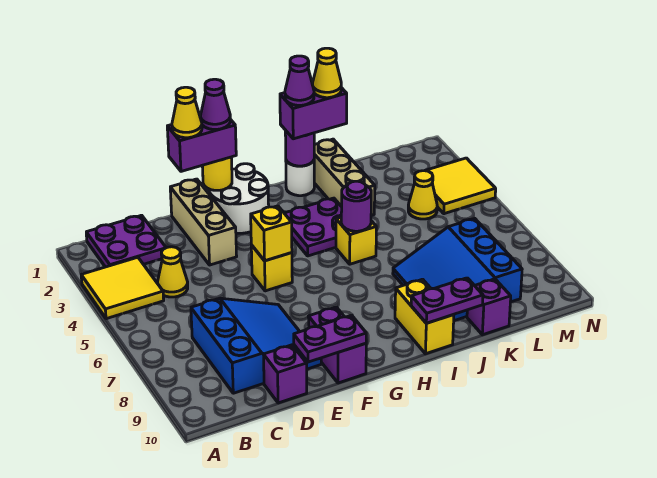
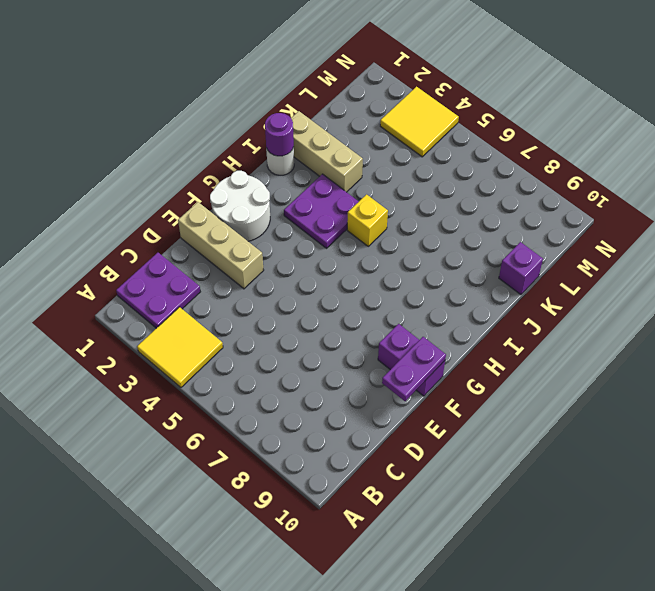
none -> yellow cone C4 level 1
none -> blue slope C7:E9 level 1 top C
none -> purple brick D10 level 1
none -> yellow brick F5 level 1

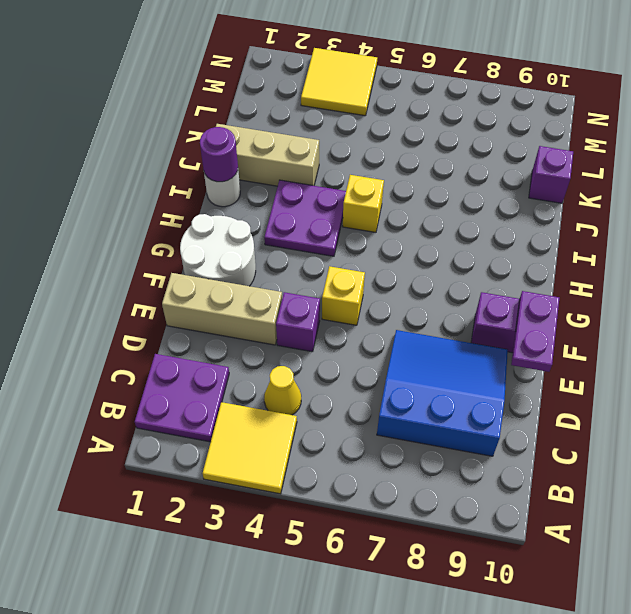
purple brick E4 level 1 -> purple brick D10 level 1
none -> yellow brick I9:I10 level 1
none -> blue slope J7:L9 level 1 top L
none -> yellow cone L4 level 1
none -> yellow round brick F1 level 2

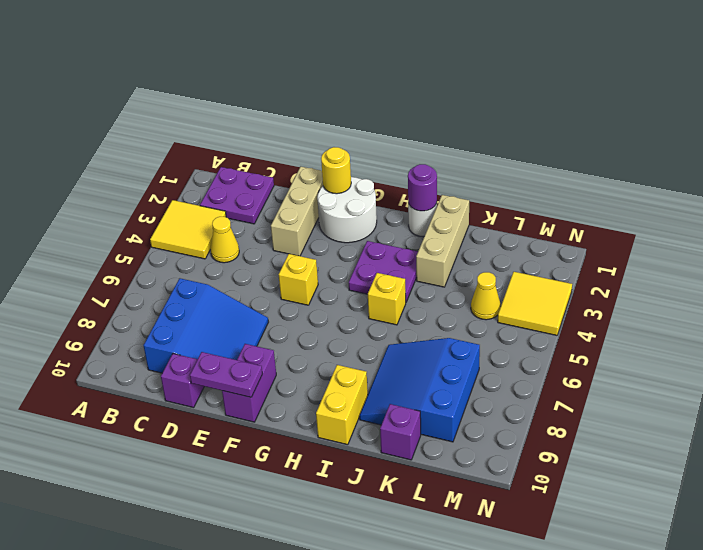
none -> yellow brick F5 level 2
none -> purple round brick I5 level 2
none -> purple plate I10:J10 level 2
none -> purple brick E1:F1 level 3

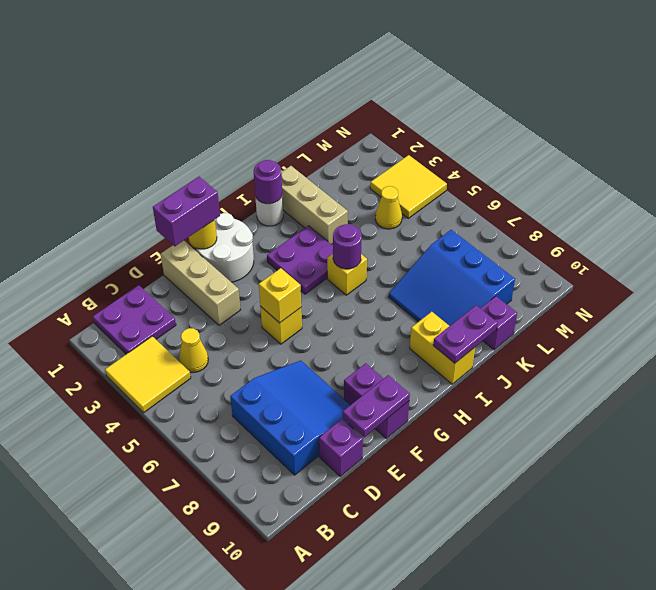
none -> purple brick I1:J1 level 3
none -> yellow cone E1 level 4
none -> purple cone F1 level 4
none -> purple cone I1 level 4

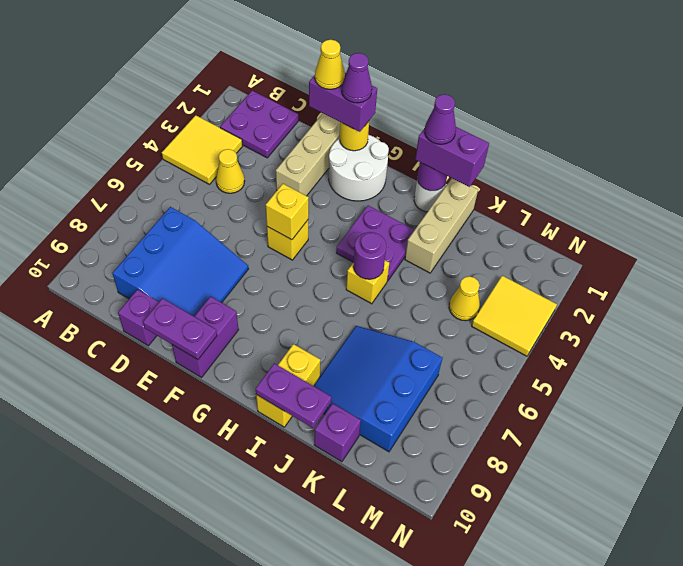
none -> yellow cone J1 level 4

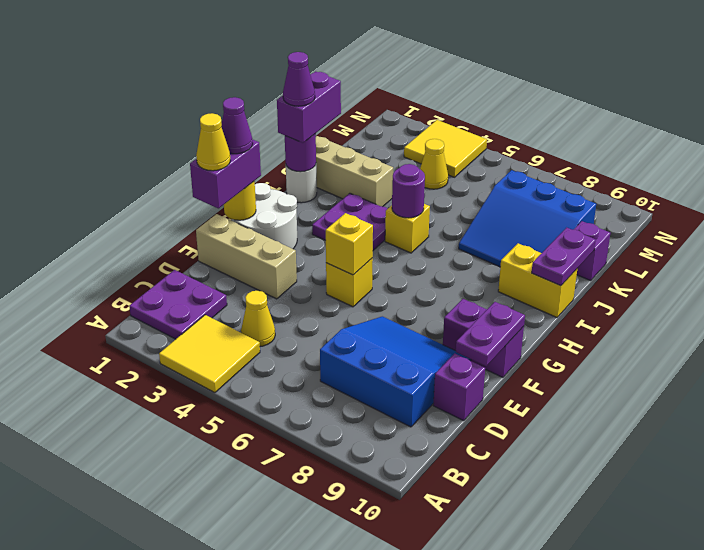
none -> yellow cone J1 level 4

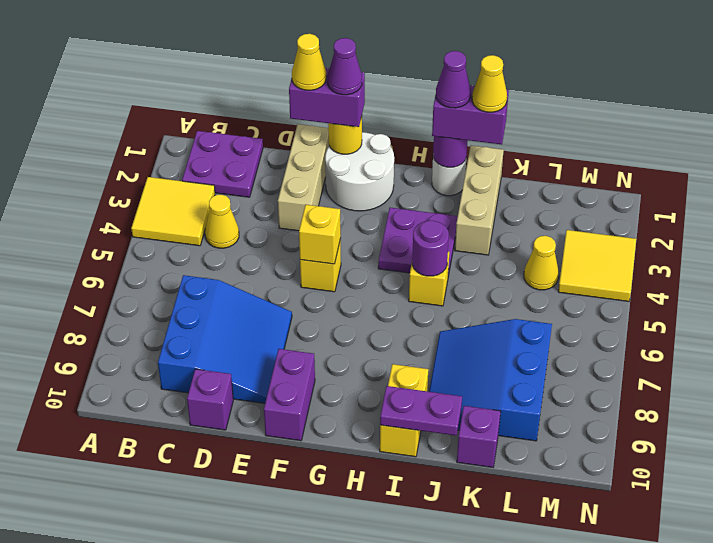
none -> purple plate E10:F10 level 2

